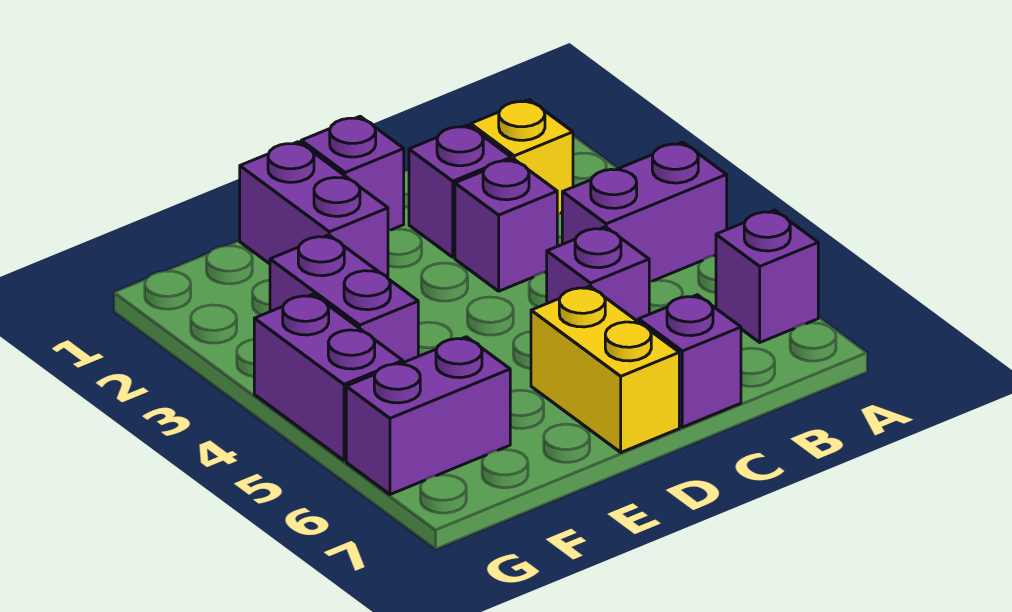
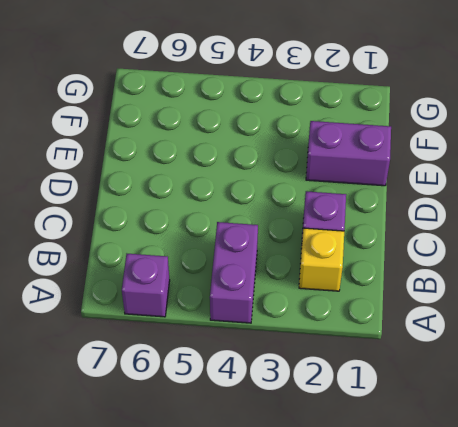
none -> purple brick C3 level 1
none -> purple brick C5 level 1
none -> purple brick C7 level 1

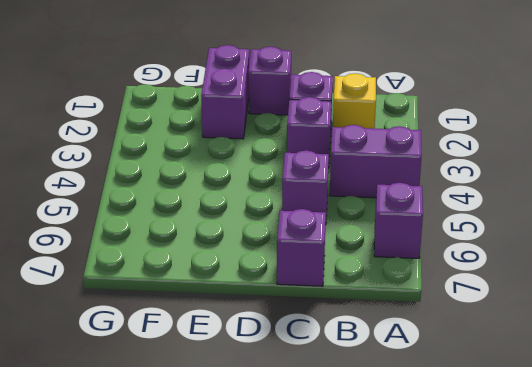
none -> yellow brick D6:D7 level 1
none -> purple brick F3:F4 level 1
none -> purple brick F6:G6 level 1

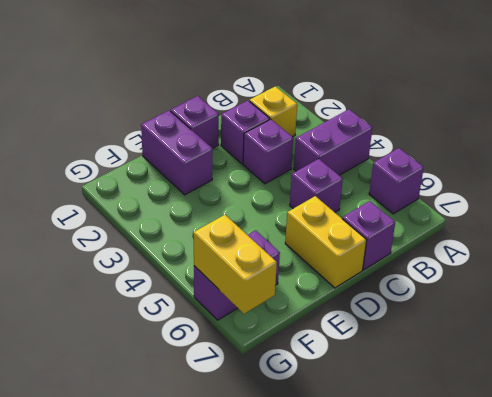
yellow brick G6:G7 level 2 -> none
none -> purple brick F3:F4 level 1
none -> purple brick G4:G5 level 1

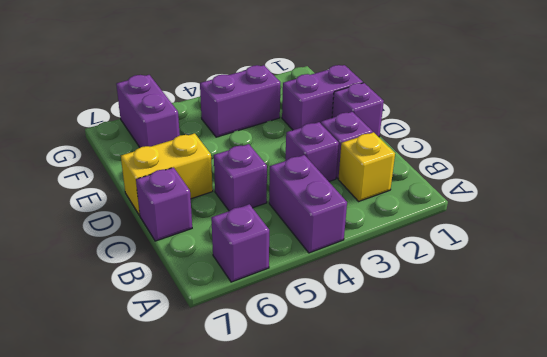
none -> purple brick G4:G5 level 1

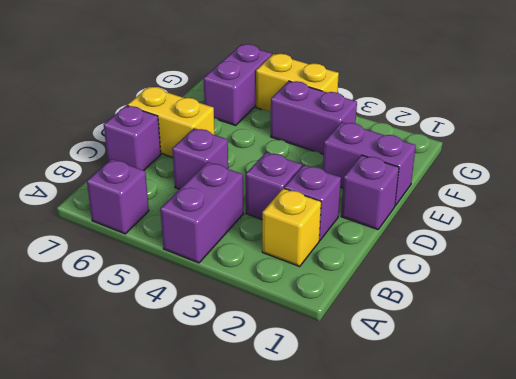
yellow brick G4:G5 level 1 -> purple brick G4:G5 level 1

